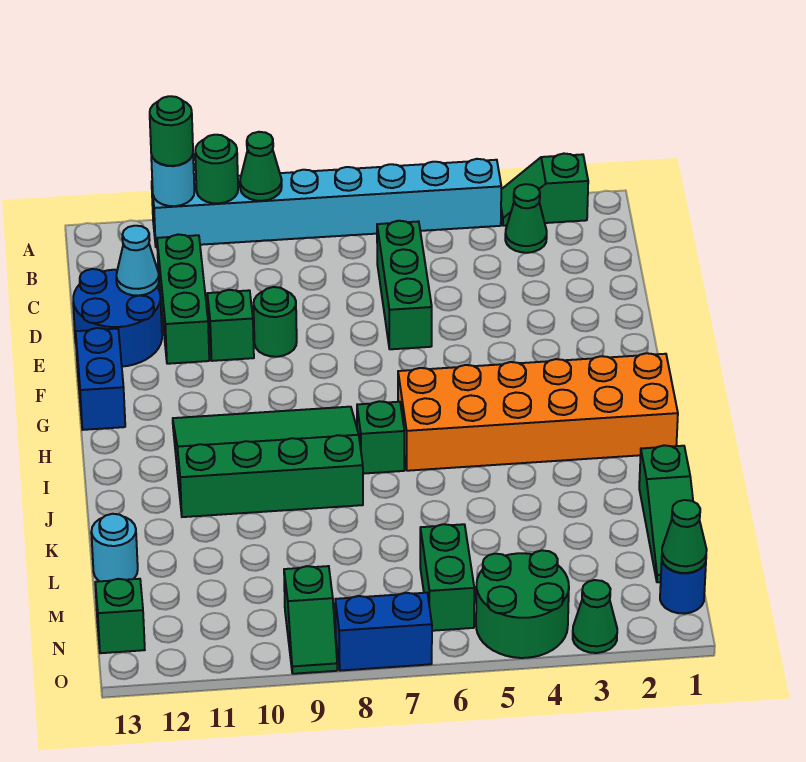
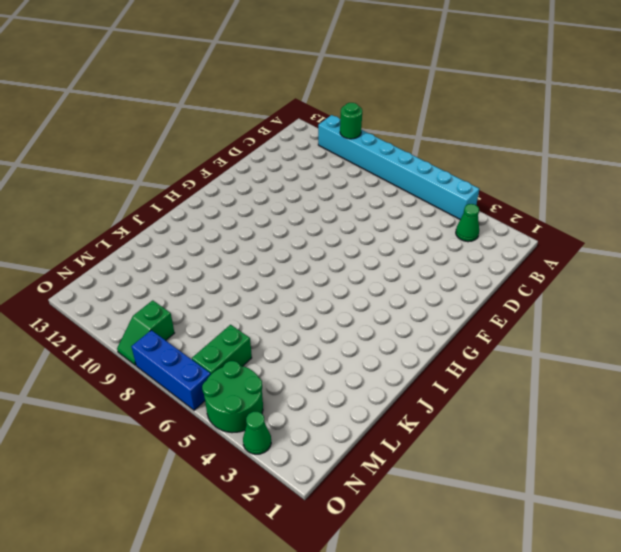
blue brick O6:O8 level 1 -> blue brick O7:O8 level 1
none -> green slope A2:A3 level 1 top 2
none -> green brick C6:E6 level 1
none -> green brick C11:E11 level 1

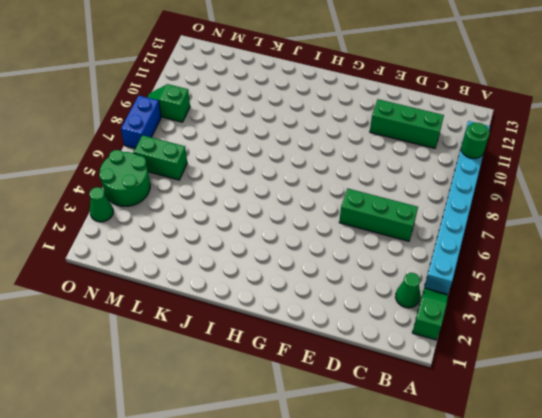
none -> blue round brick D12:E13 level 1
none -> green round brick E9 level 1
none -> green brick E10 level 1

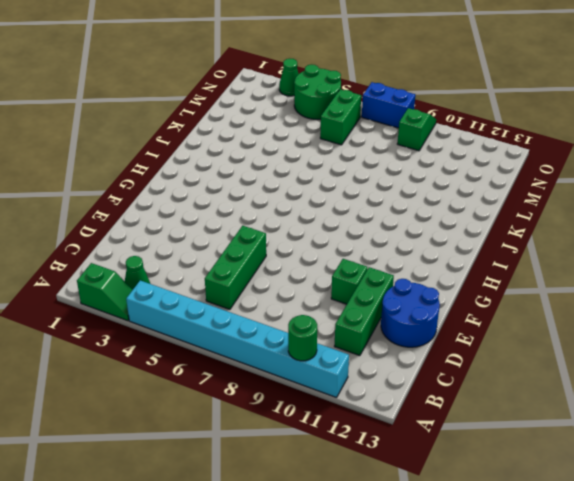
none -> green round brick E9 level 1
none -> blue brick F13:G13 level 1
none -> orange brick H1:I6 level 1

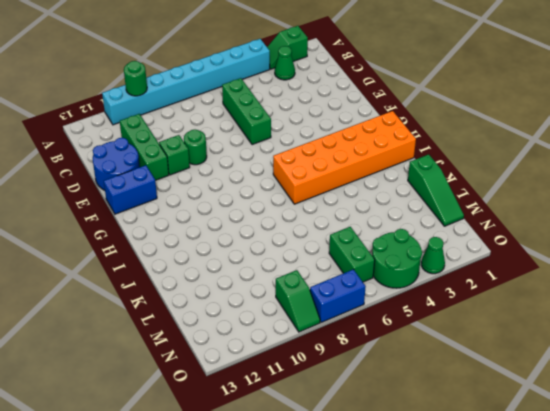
blue brick F12:F13 level 1 -> blue brick F13:G13 level 1
none -> green slope H8:J11 level 1 top J
none -> green brick I7 level 1
none -> cyan round brick L13 level 1

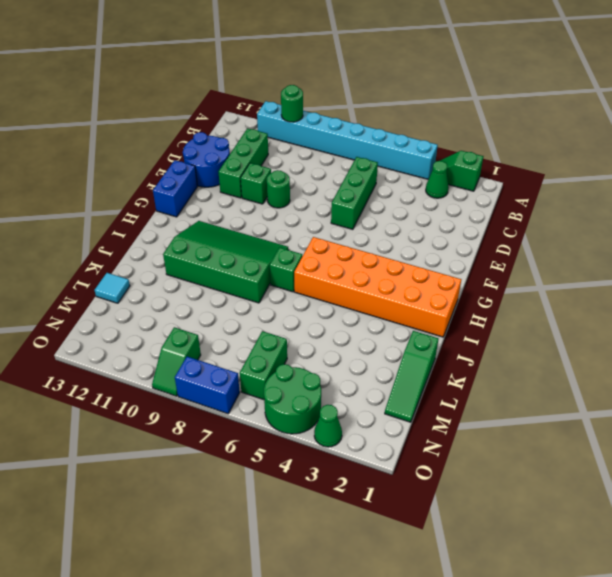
cyan tile L13 level 1 -> cyan round brick L13 level 1
none -> blue round brick N1 level 1
none -> green brick N13 level 1
none -> green cone A9 level 2

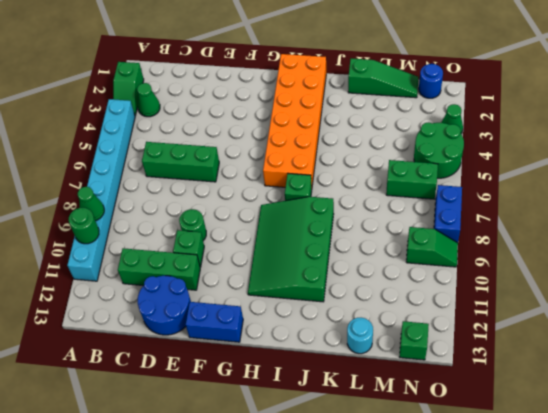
none -> cyan round brick A11 level 2
none -> cyan cone D12 level 2
none -> green cone N1 level 2

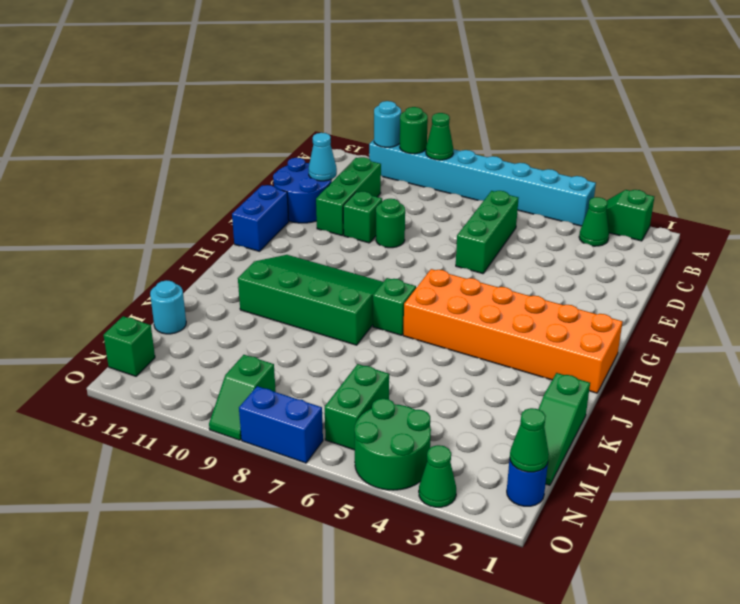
none -> green round brick A11 level 3

